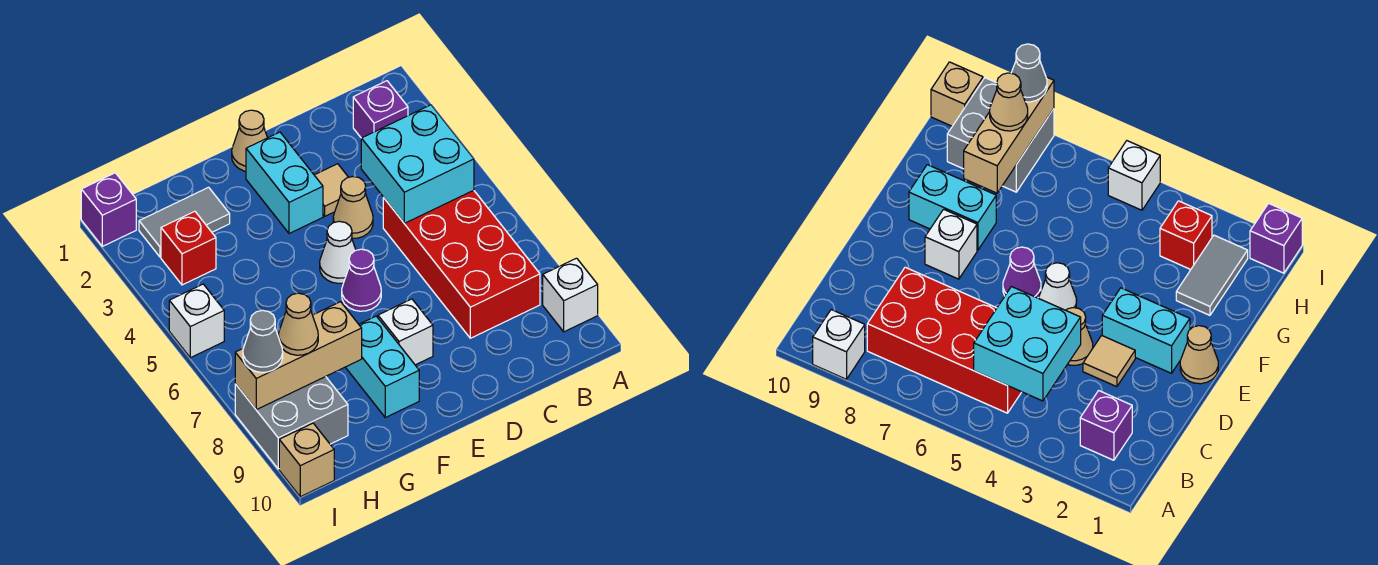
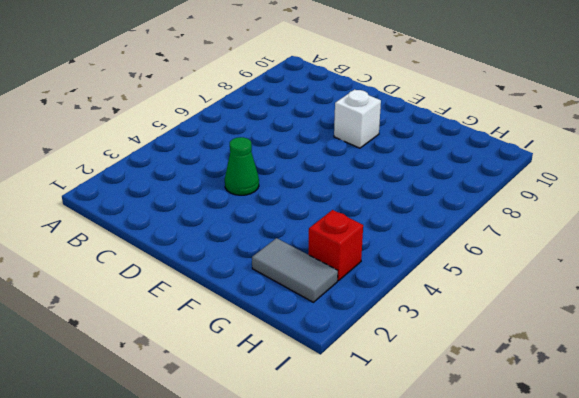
green cone D4 level 1 -> tan cone D4 level 1
none -> white brick A9 level 1
none -> purple brick B2 level 1
none -> red brick B5:C8 level 1

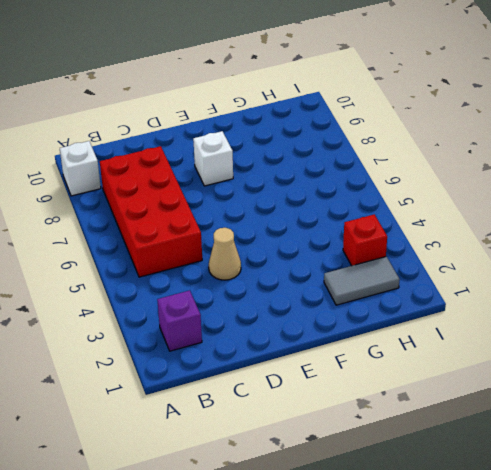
none -> tan tile D3 level 1
none -> tan cone E1 level 1
none -> cyan brick E2:E3 level 1

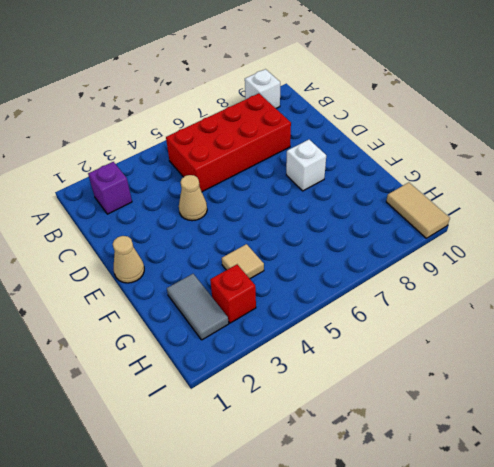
tan tile G4 level 1 -> tan tile D3 level 1
tan tile H10:I10 level 1 -> tan brick I10 level 1
none -> cyan brick E2:E3 level 1
none -> white cone E5 level 1
none -> purple cone E6 level 1

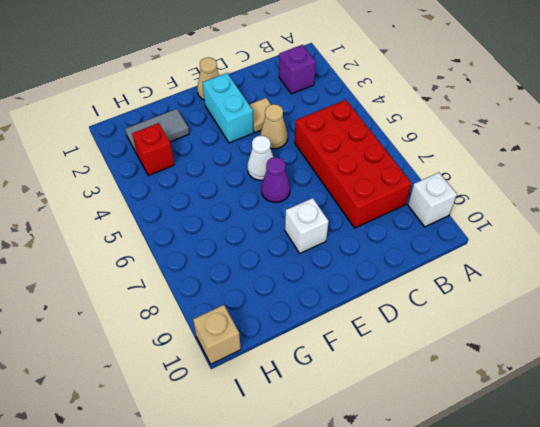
none -> cyan brick F8:F9 level 1
none -> grey brick H8:I9 level 1
none -> purple brick I1 level 1

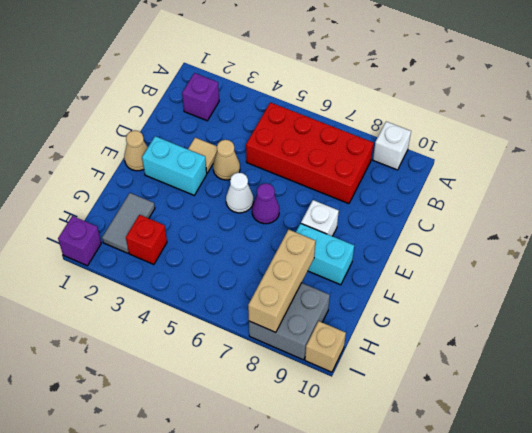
none -> white brick I5 level 1
none -> cyan brick B4:C5 level 2
none -> tan cone H8 level 3

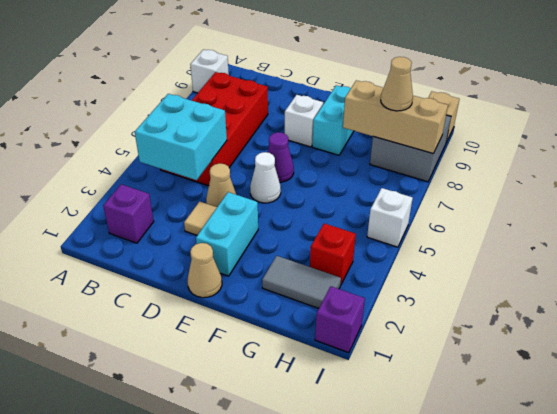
none -> grey cone I8 level 3

